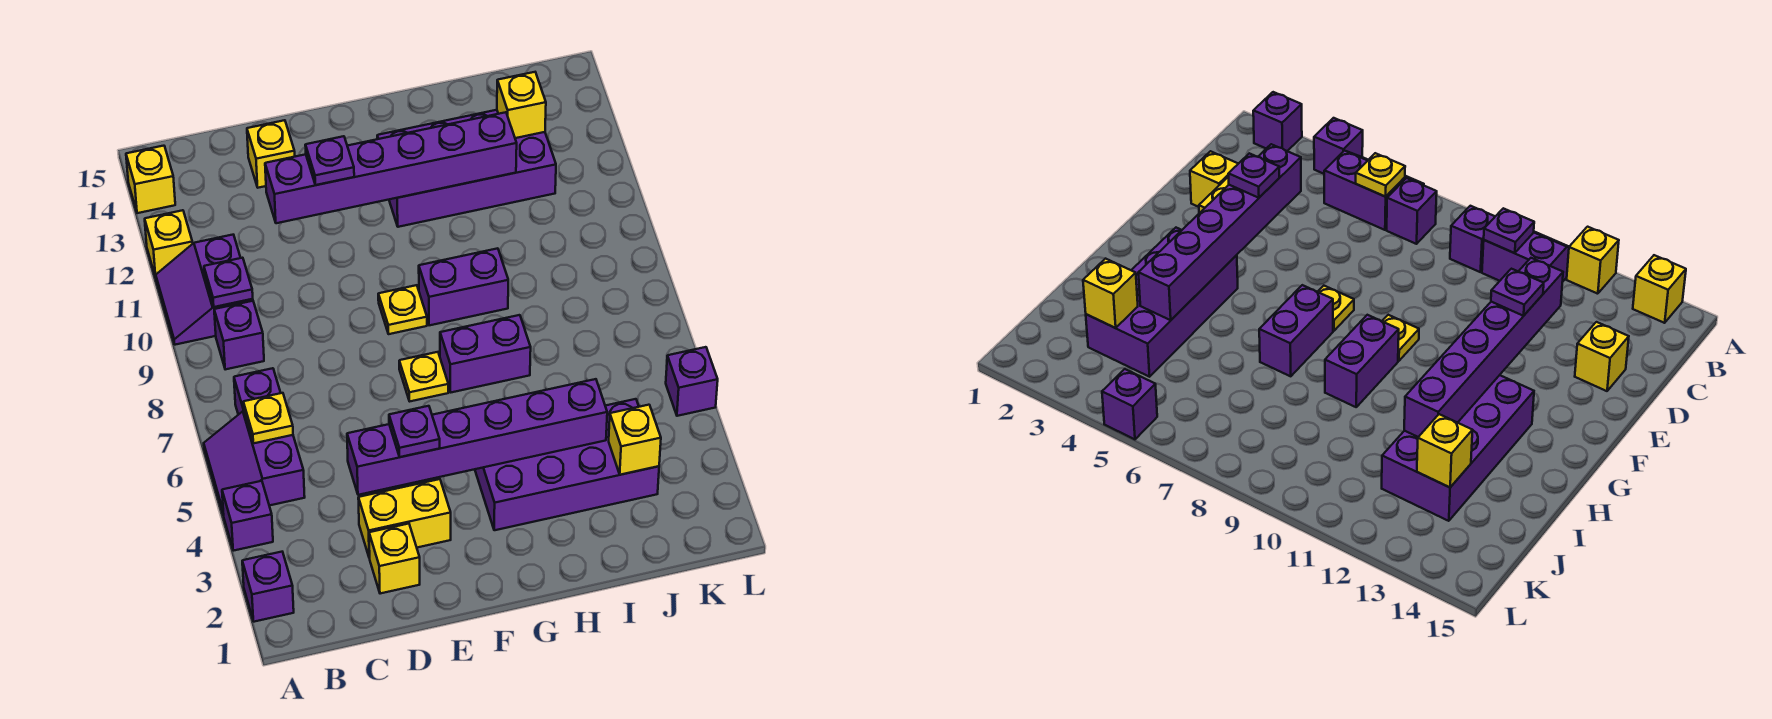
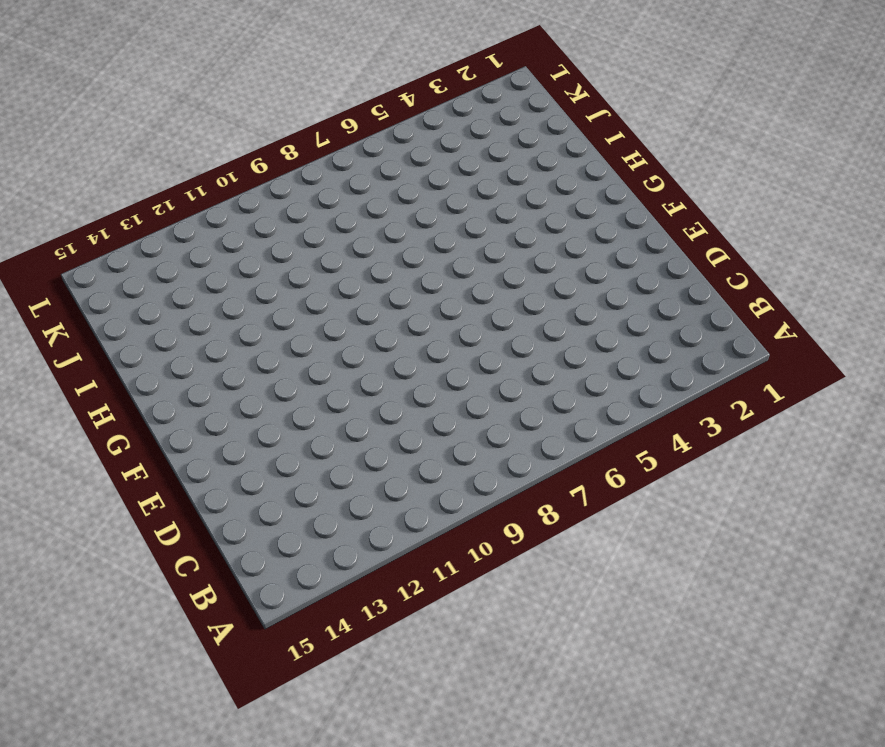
none -> purple brick A2 level 1
none -> purple brick A4 level 1
none -> purple slope A5:B6 level 1 top B

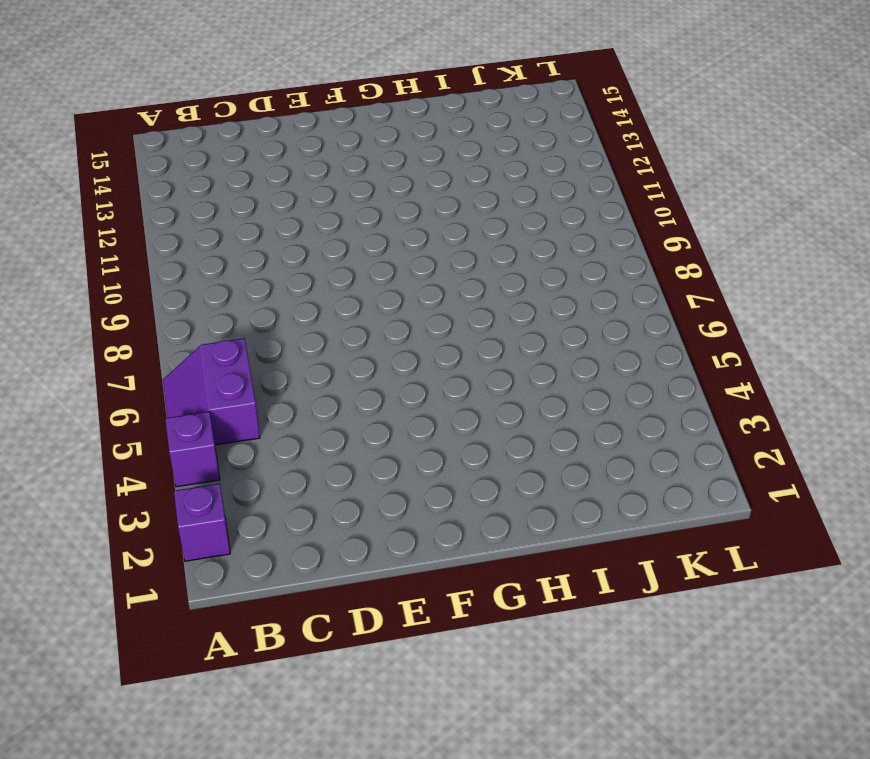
none -> purple slope A10:B11 level 1 top B
none -> yellow brick A12 level 1
none -> yellow brick A14 level 1

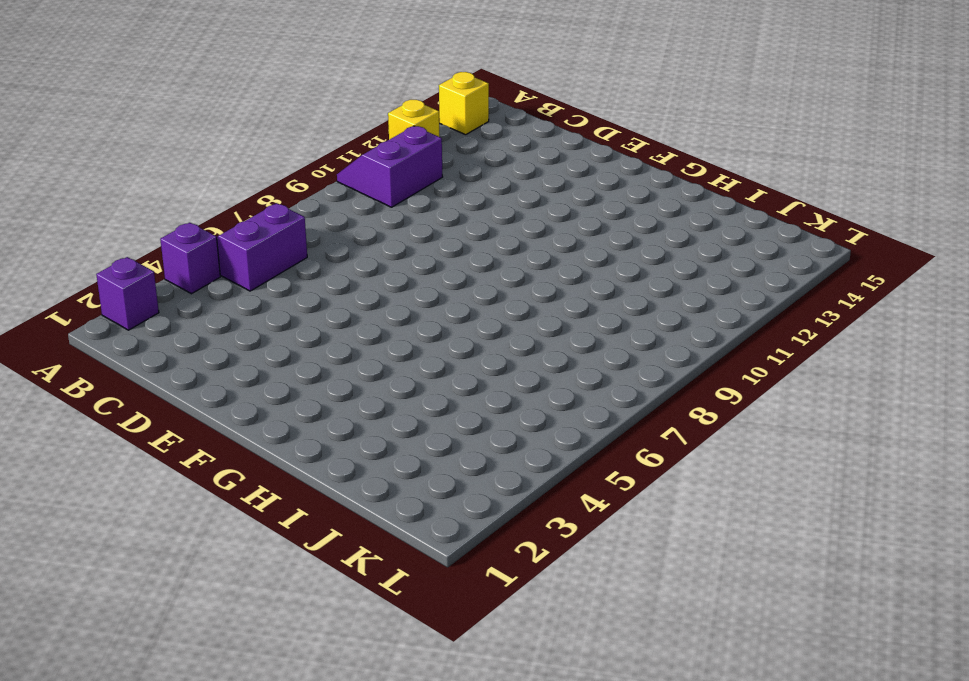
none -> purple brick B7 level 1
none -> purple brick B9 level 1
none -> yellow brick D2 level 1

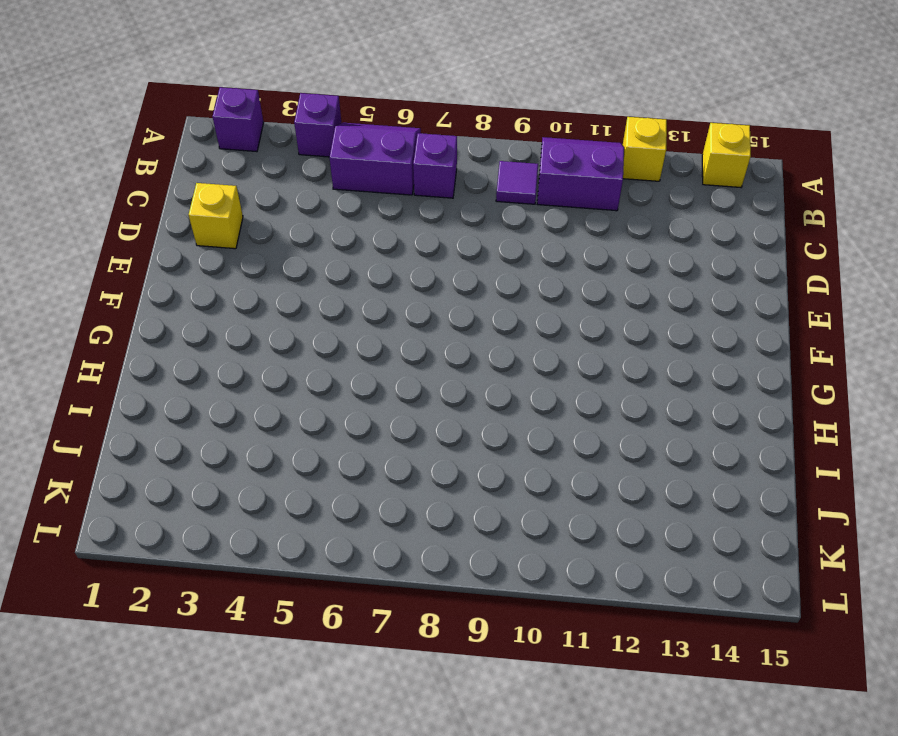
purple tile B9 level 1 -> purple brick B9 level 1
none -> yellow brick D3:E3 level 1
none -> yellow brick D14 level 1
none -> yellow plate F7 level 1

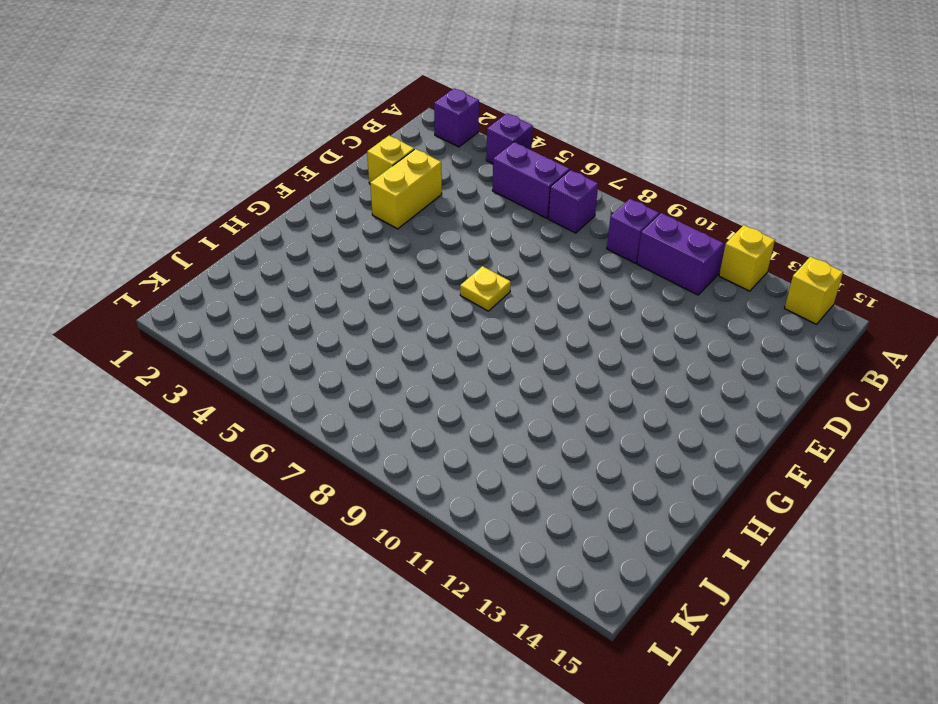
none -> yellow brick D14 level 1
none -> yellow plate F9 level 1
none -> purple brick G3:J4 level 1

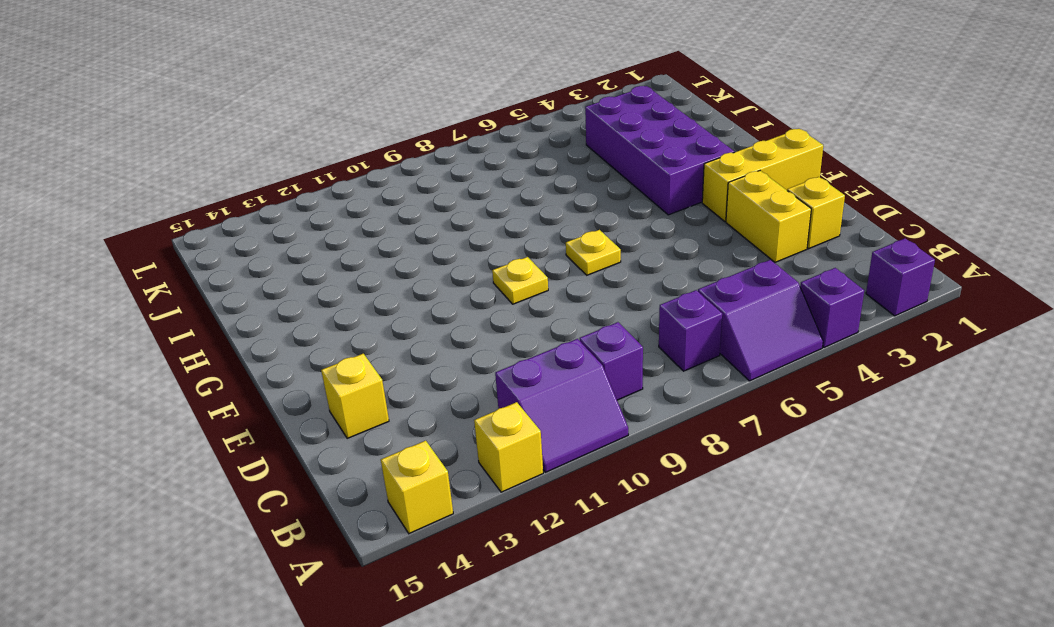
yellow brick F1:F3 level 1 -> none
none -> purple brick G7:H7 level 1
none -> purple brick G9:H9 level 1
none -> purple brick G12:J13 level 1

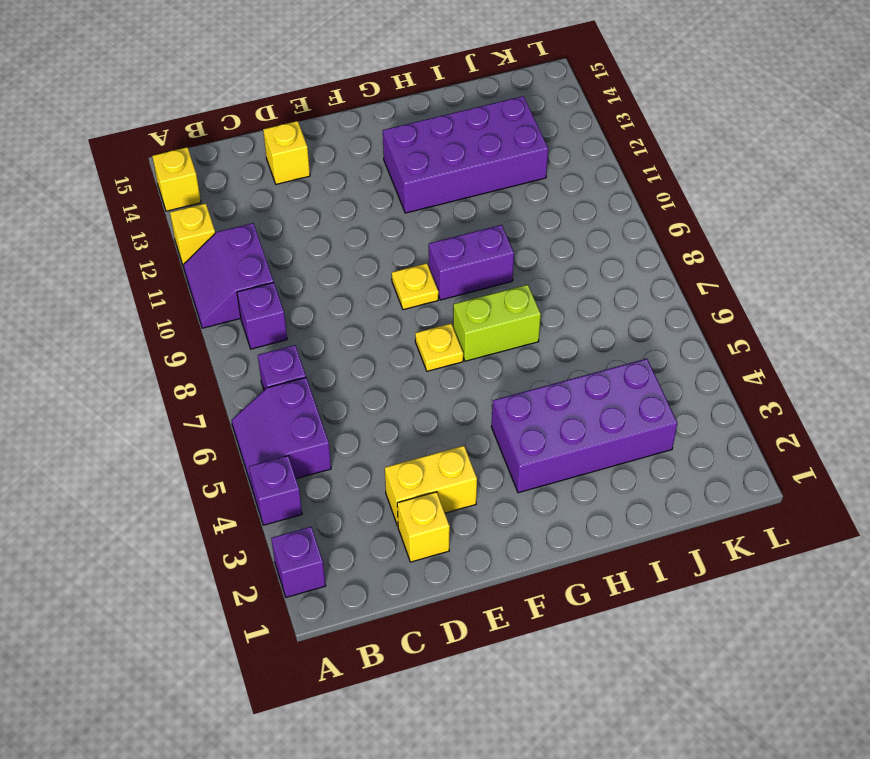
lime brick G7:H7 level 1 -> purple brick G7:H7 level 1
none -> purple brick L5 level 1
none -> yellow plate B6 level 2
none -> purple plate B10 level 2

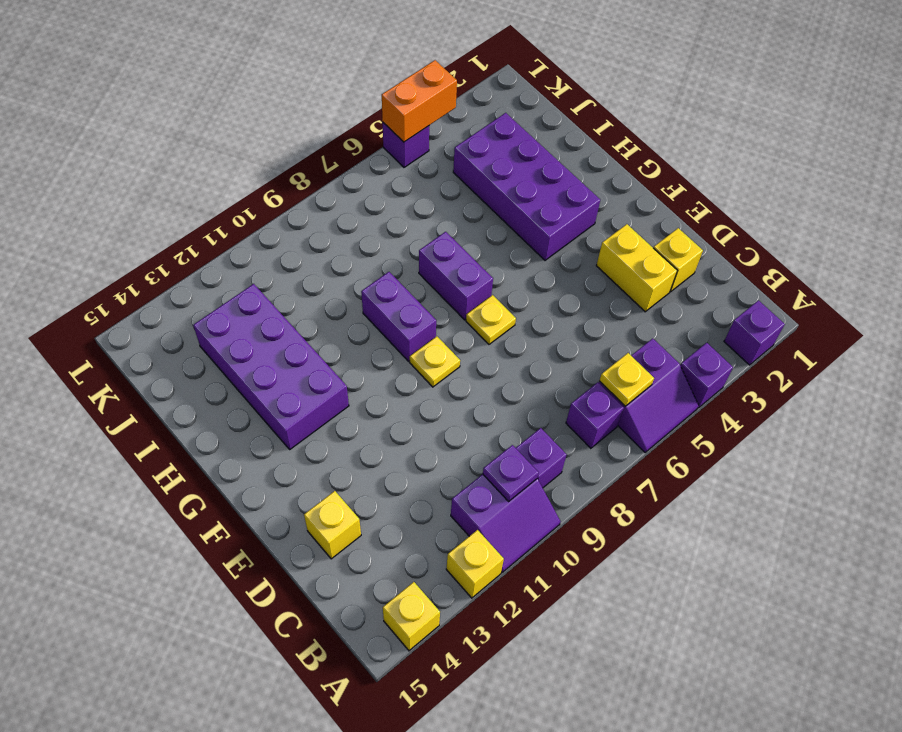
orange brick L4:L5 level 2 -> none
none -> purple brick D4:I4 level 2
none -> purple brick D12:I12 level 2
none -> yellow brick J3 level 2

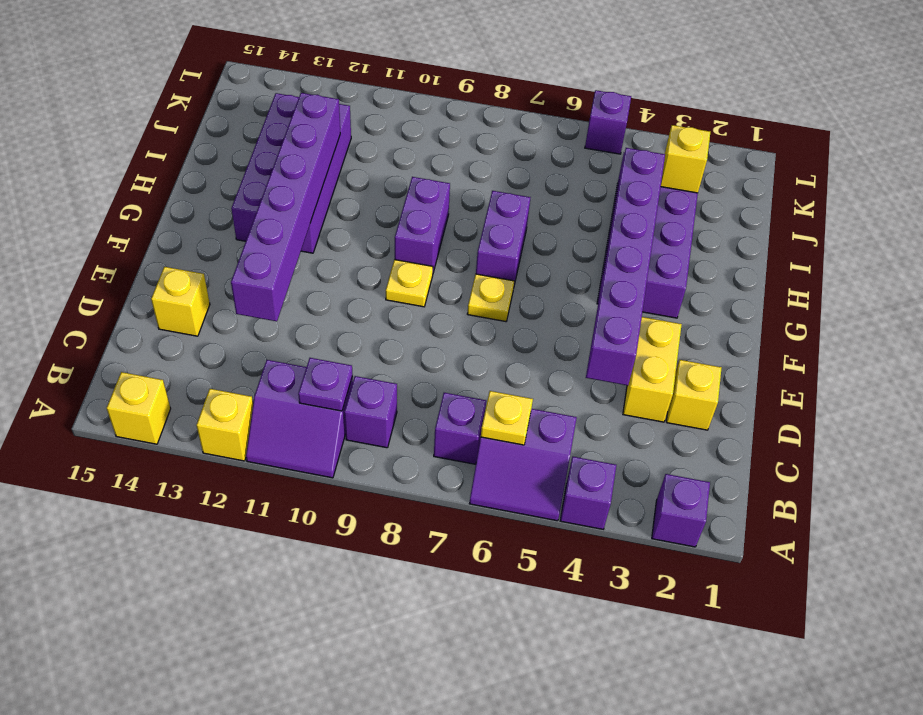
none -> yellow brick J13 level 2
none -> purple plate E4 level 3
none -> purple plate E12 level 3

